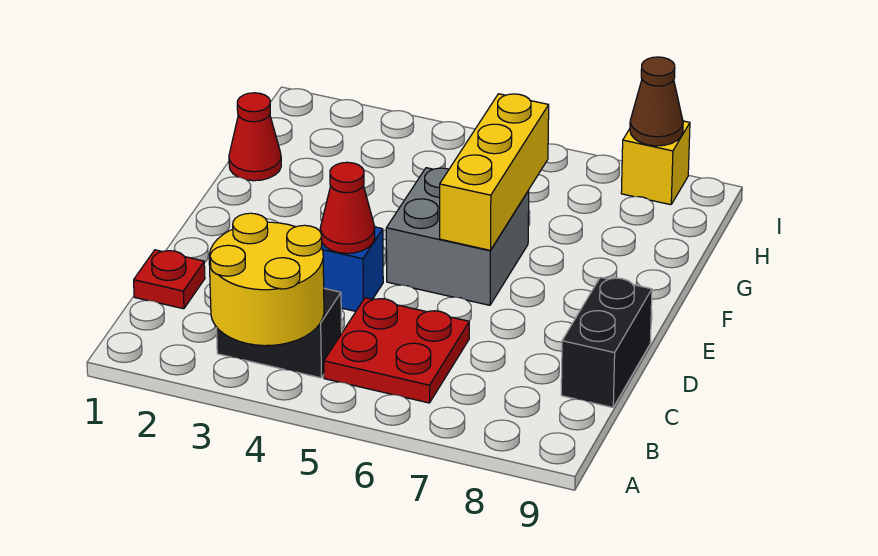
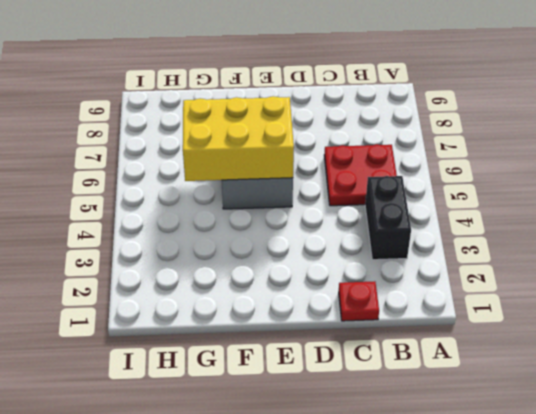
yellow brick E5:G6 level 2 -> yellow brick E6:G6 level 2
none -> black brick C9:D9 level 1
none -> blue brick D4 level 1
none -> red cone G1 level 1

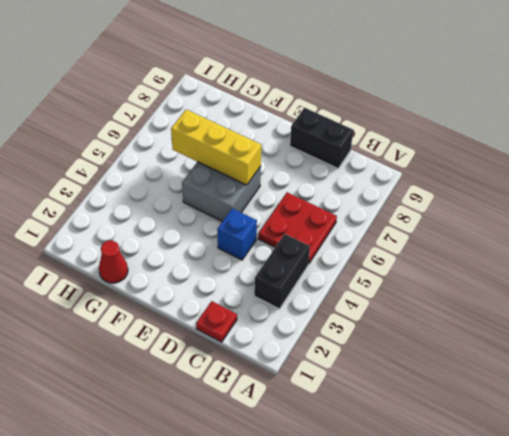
none -> yellow brick I8 level 1
none -> yellow round brick A3:B4 level 2
none -> red cone D4 level 2

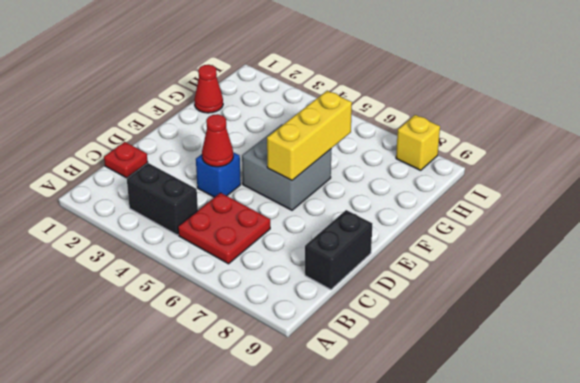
none -> yellow round brick A3:B4 level 2
none -> brown cone I8 level 2

